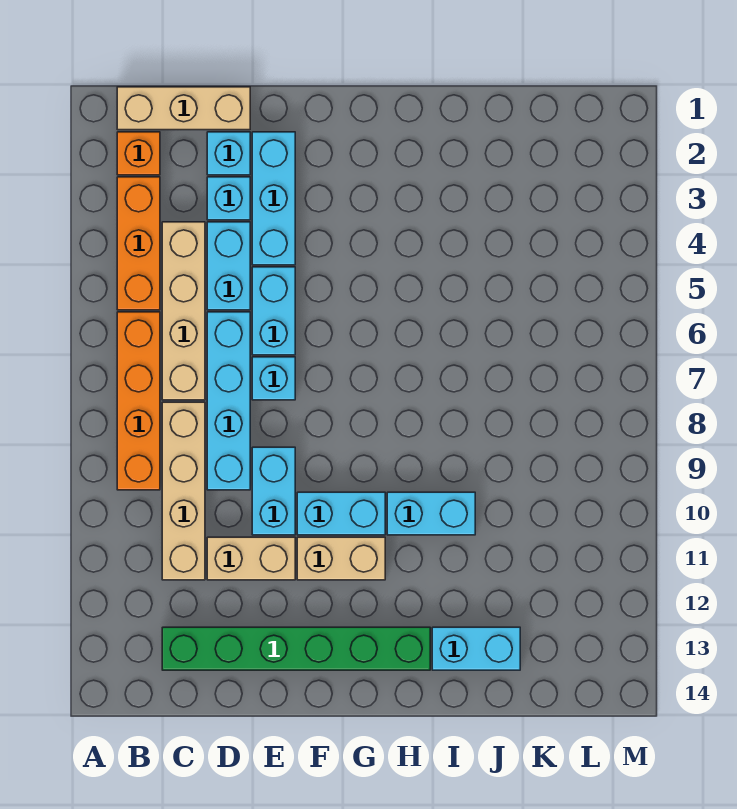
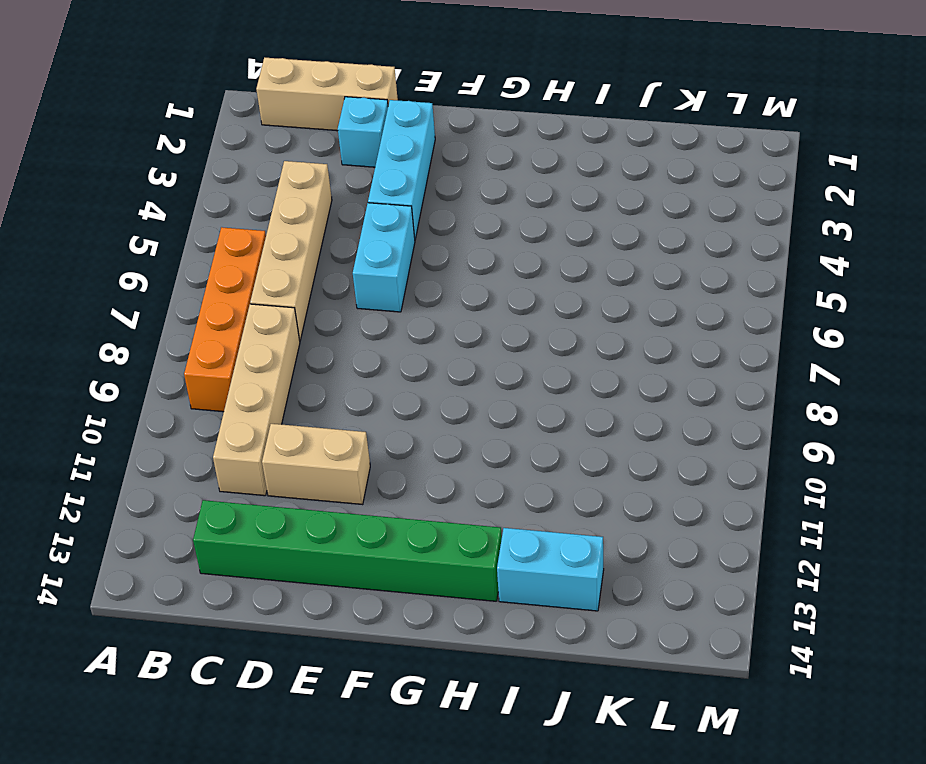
none -> orange brick B2 level 1
none -> orange brick B3:B5 level 1
none -> cyan brick D3 level 1

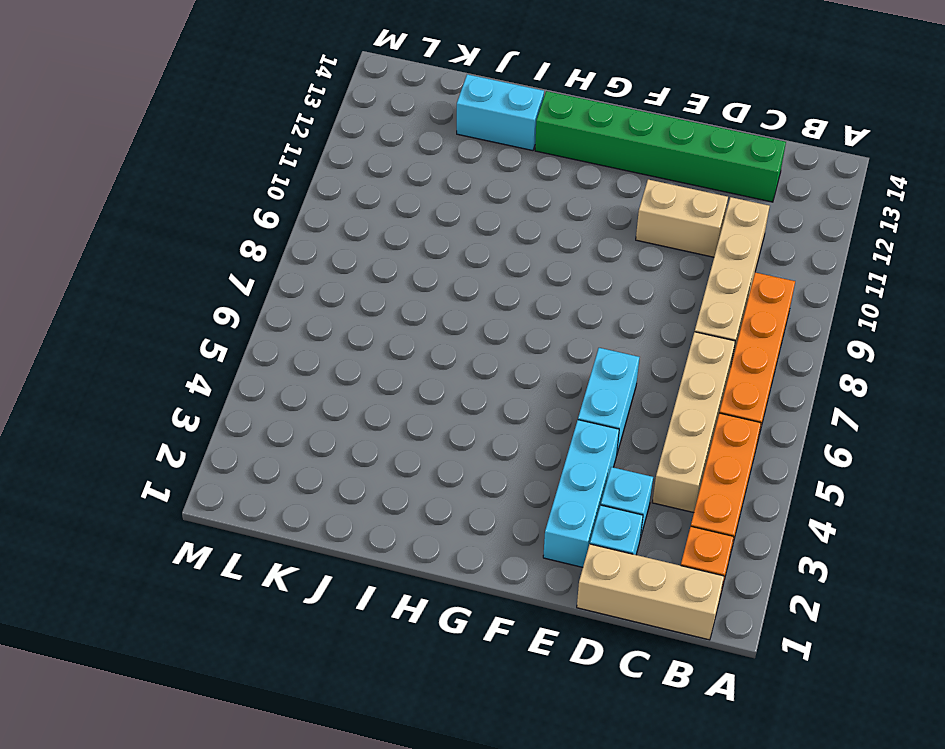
none -> cyan brick D4:D5 level 1
none -> cyan brick D6:D9 level 1
none -> cyan brick E7 level 1

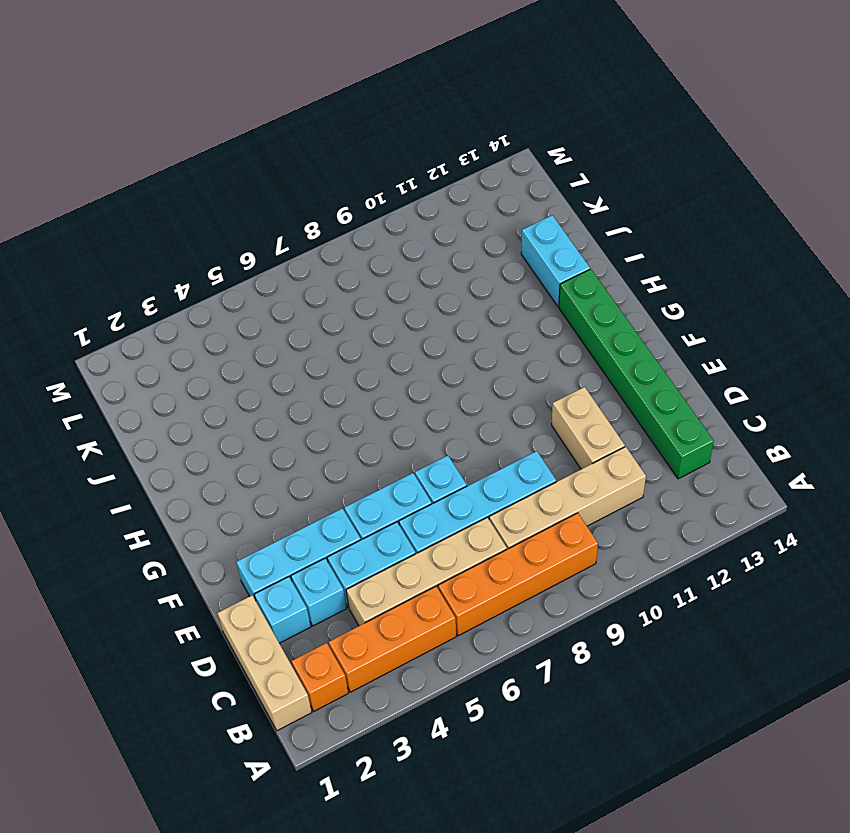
none -> cyan brick E9:E10 level 1
none -> cyan brick F10:G10 level 1
none -> tan brick F11:G11 level 1

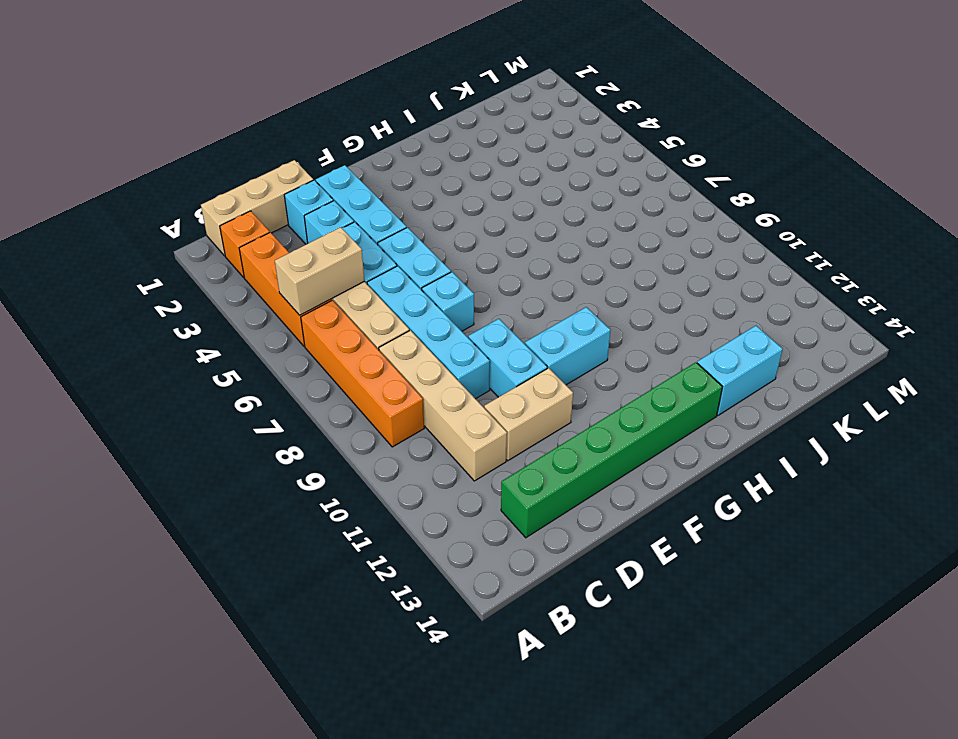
tan brick B5:C5 level 2 -> tan brick F11:G11 level 1
none -> cyan brick H10:I10 level 1

